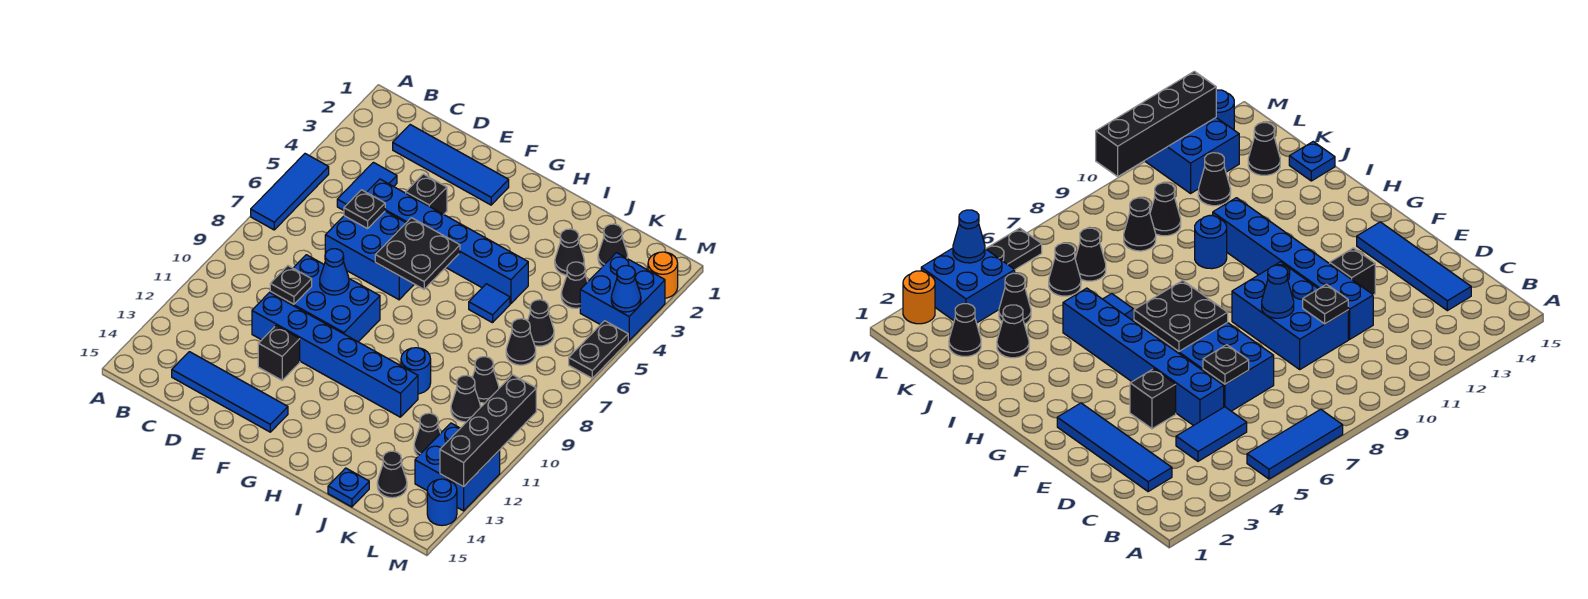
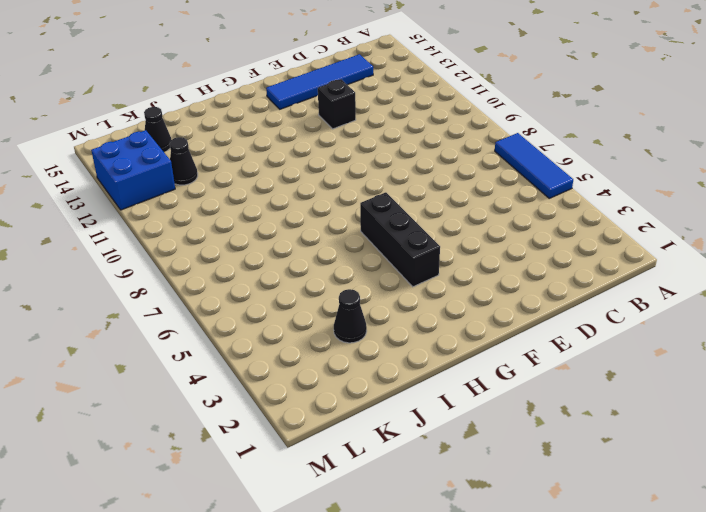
black brick G4:G6 level 1 -> blue brick D5:I5 level 1
none -> blue tile C2:F2 level 1
none -> blue tile C4:C5 level 1
none -> blue brick D6:F7 level 1
none -> blue brick D9:F10 level 1

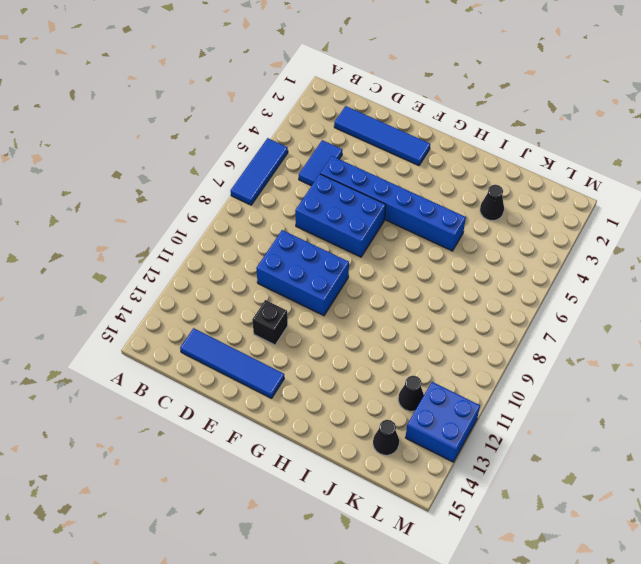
none -> blue brick D11:I11 level 1
none -> black brick E4 level 1
none -> blue tile I6 level 1
none -> blue round brick I10 level 1

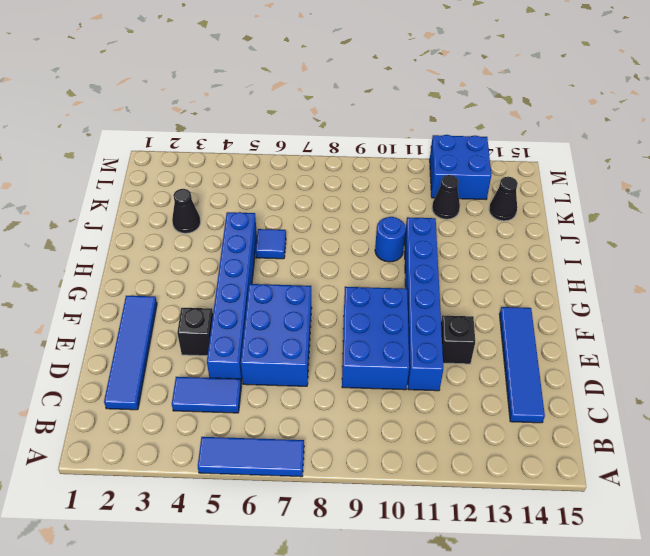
none -> blue plate J15 level 1
none -> black cone K2 level 1
none -> black cone K4 level 1
none -> black cone K6 level 1

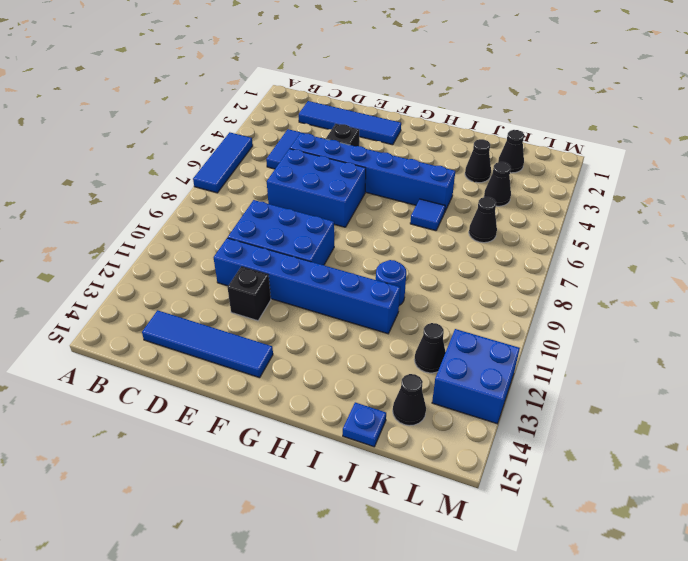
none -> black cone K7 level 1
none -> black cone K9 level 1
none -> black cone K10 level 1
none -> blue brick L3:M4 level 1

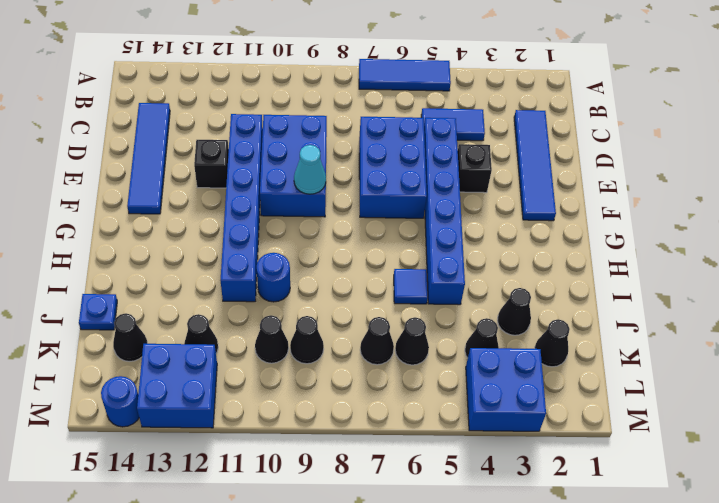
cyan cone F9 level 2 -> none
none -> orange round brick M2 level 1
none -> black plate M5:M6 level 1
none -> black plate D6 level 2
none -> black plate D10 level 2

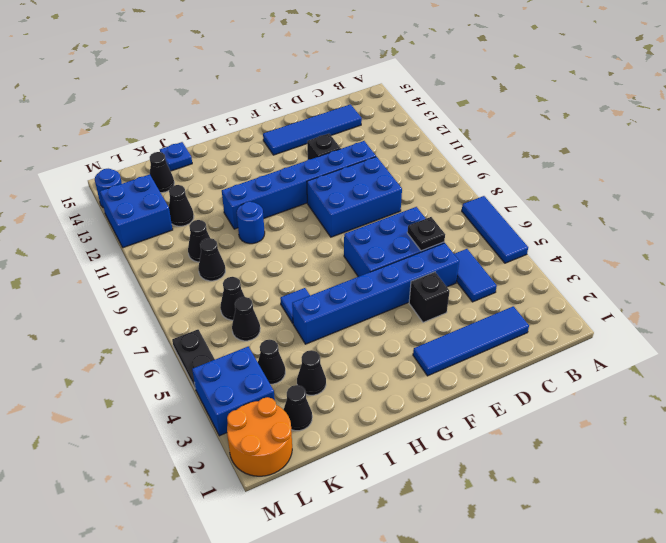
orange round brick L1:M2 level 1 -> orange round brick M2 level 1
none -> black plate D10 level 2
none -> blue cone E9 level 2
none -> black plate F6:G7 level 2
none -> blue cone M4 level 2

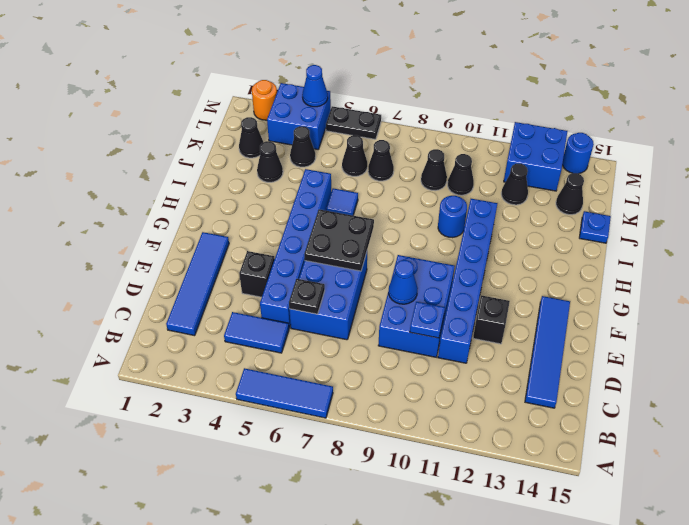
blue plate D10 level 2 -> black plate D10 level 2
none -> black brick M10:M13 level 2

